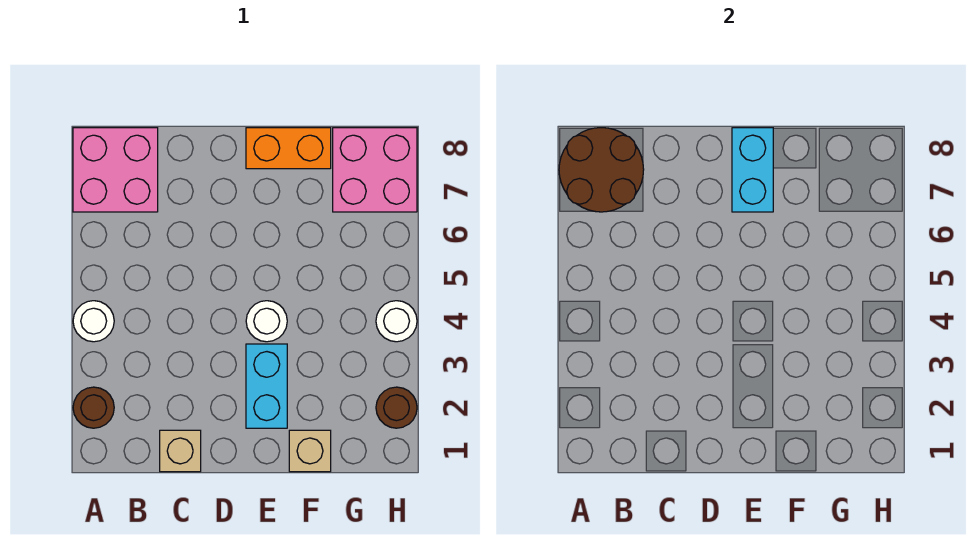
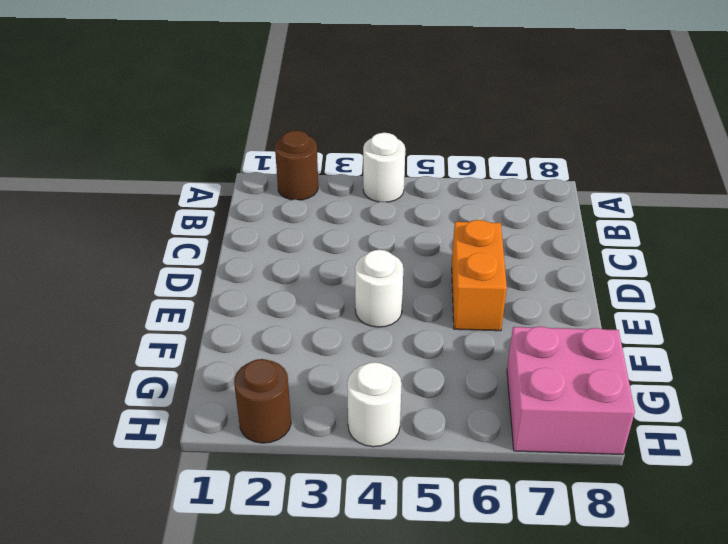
orange brick D6:E6 level 1 -> orange brick E8:F8 level 1
none -> pink brick A7:B8 level 1
none -> tan brick C1 level 1
none -> cyan brick E2:E3 level 1

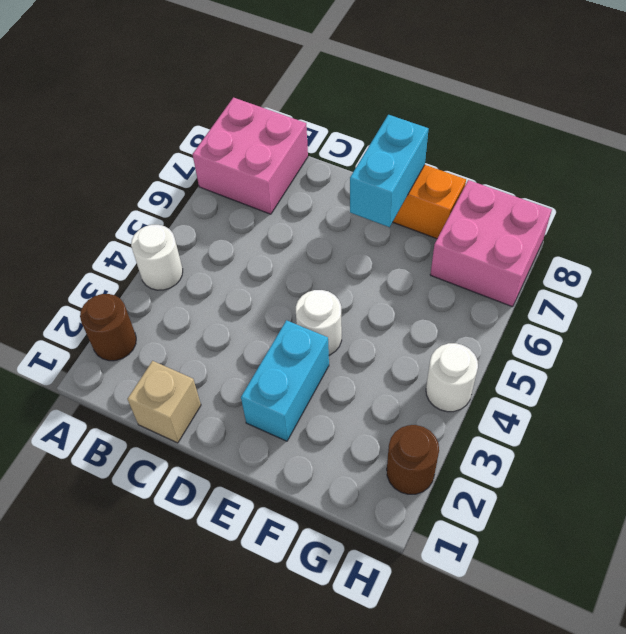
none -> tan brick F1 level 1
none -> brown round brick A7:B8 level 2

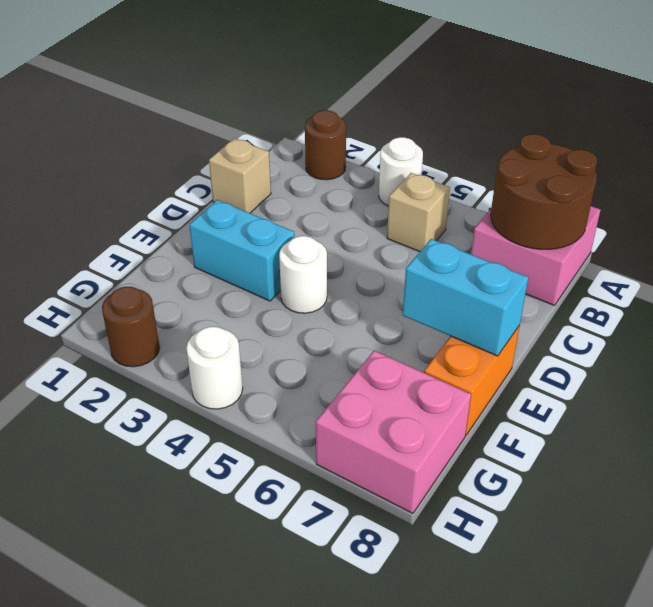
tan brick B5 level 1 -> tan brick F1 level 1

